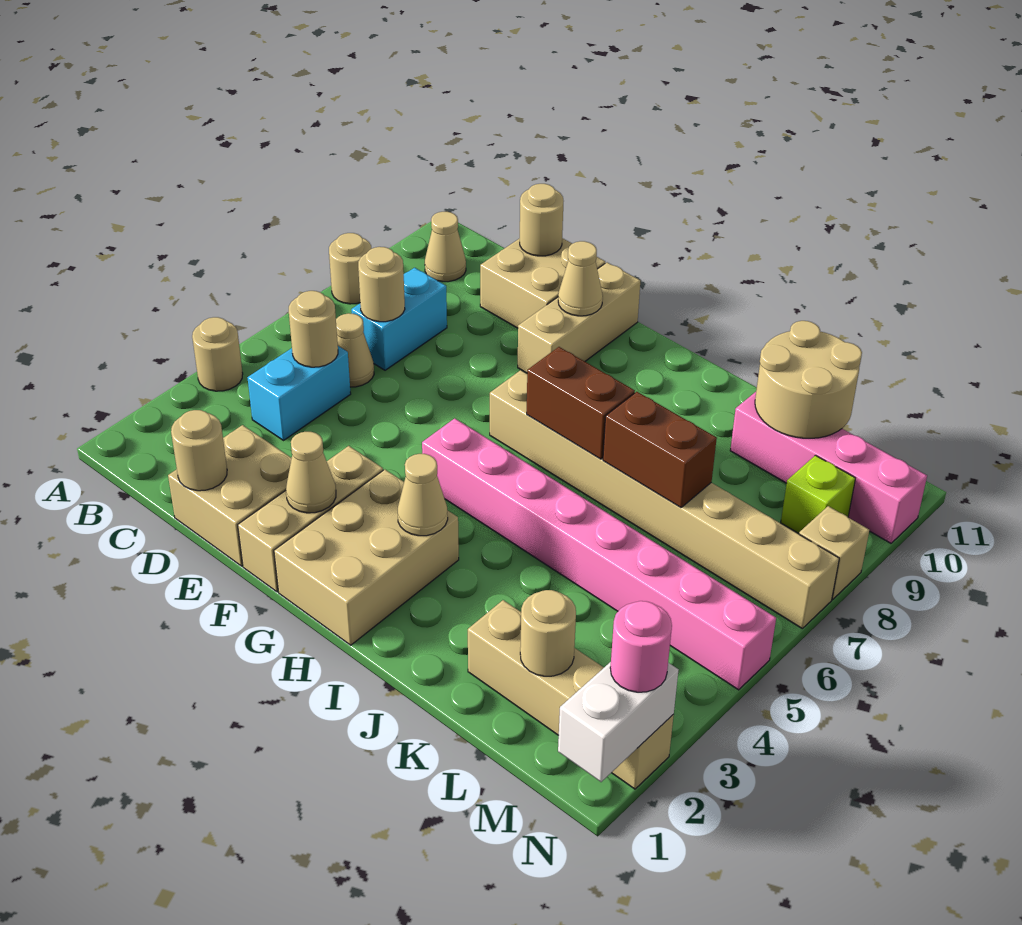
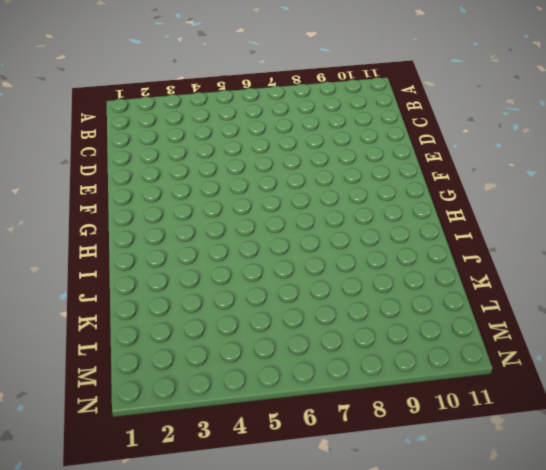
none -> tan round brick A4 level 1
none -> tan round brick A8 level 1
none -> tan cone B10 level 1
none -> cyan brick C4:C5 level 1

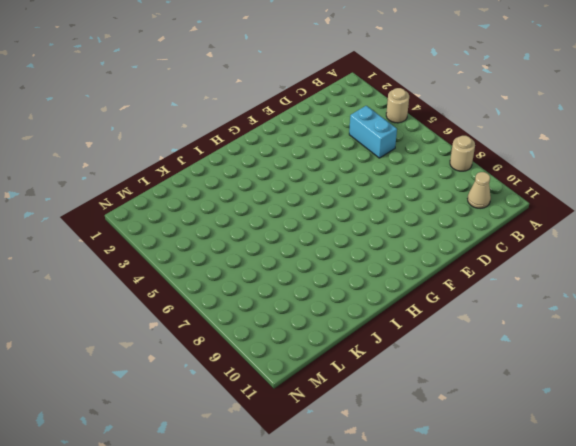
none -> tan cone C6 level 1
none -> cyan brick C7:C8 level 1
none -> tan brick D1:E2 level 1
none -> tan brick D10:E11 level 1

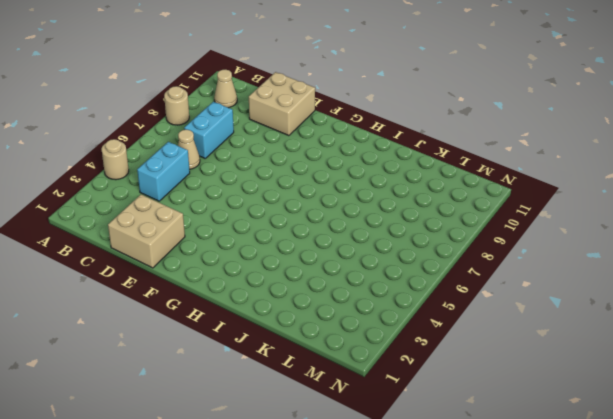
none -> tan brick F1:F3 level 1
none -> tan brick F9:F11 level 1
none -> tan brick G1:H3 level 1
none -> pink brick G5:N5 level 1

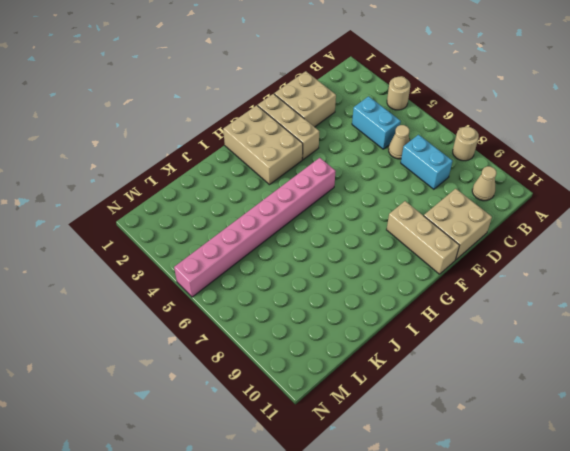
none -> tan brick G7:N7 level 1
none -> tan brick K2:N2 level 1
none -> pink brick K10:N10 level 1
none -> lime brick M9 level 1

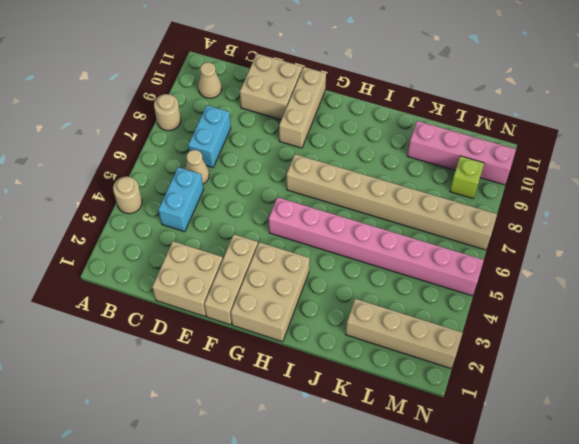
none -> tan brick N8 level 1
none -> tan round brick C5 level 2
none -> tan round brick C7 level 2
none -> tan round brick D1 level 2

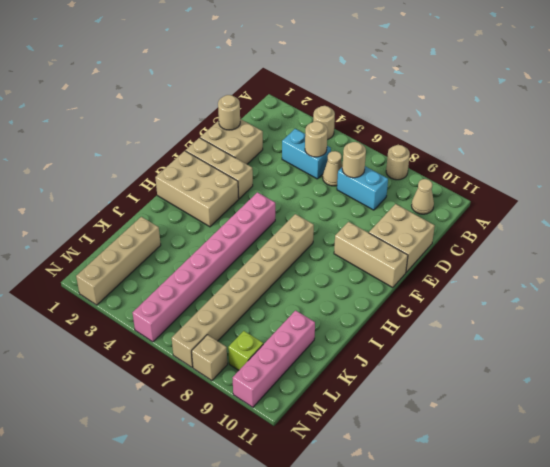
none -> tan round brick D11 level 2
none -> tan cone F2 level 2
none -> tan cone F10 level 2
none -> tan cone H3 level 2

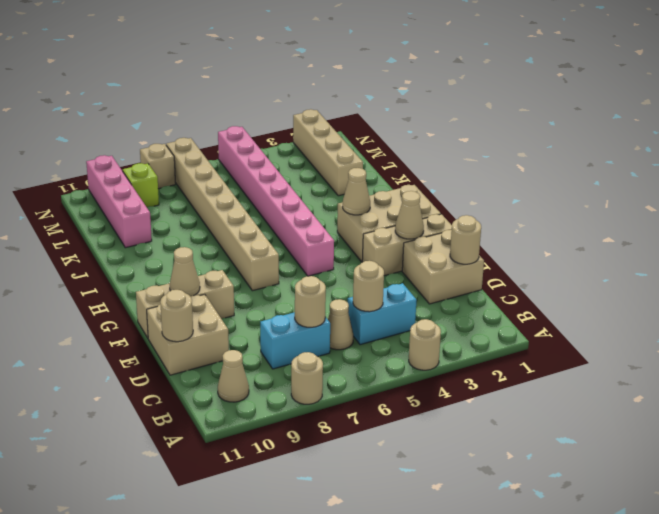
none -> brown brick H7:I7 level 2
none -> brown brick J7:K7 level 2
none -> tan round brick K10:L11 level 2
none -> tan round brick L2 level 2

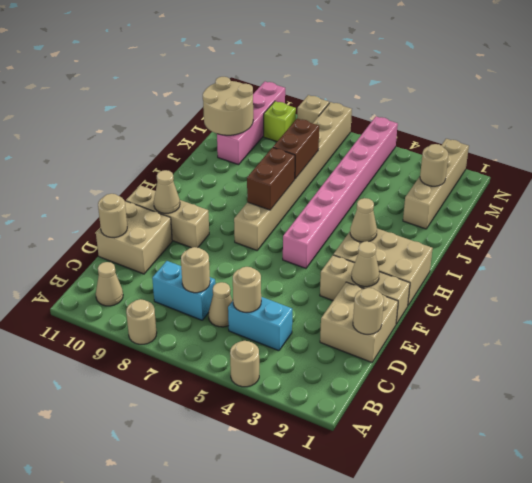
none -> white brick N1:N2 level 2
none -> pink round brick N2 level 3

